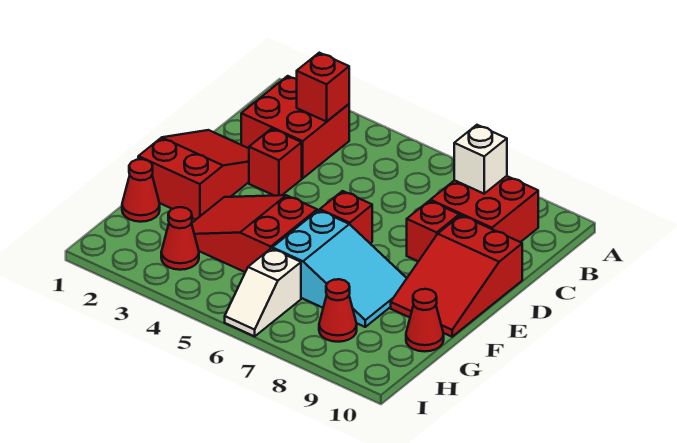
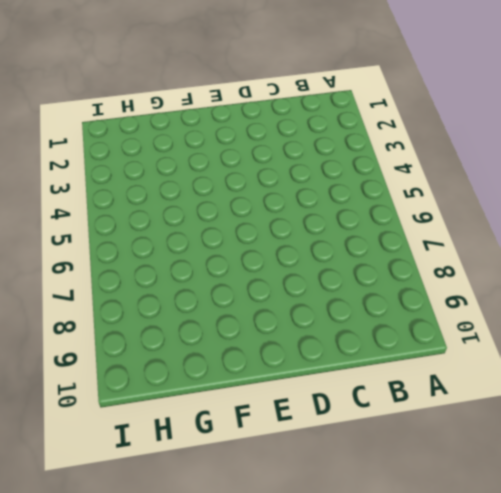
none -> red brick B2:C3 level 1
none -> red brick B8:C9 level 1
none -> red slope D1:F2 level 1 top F

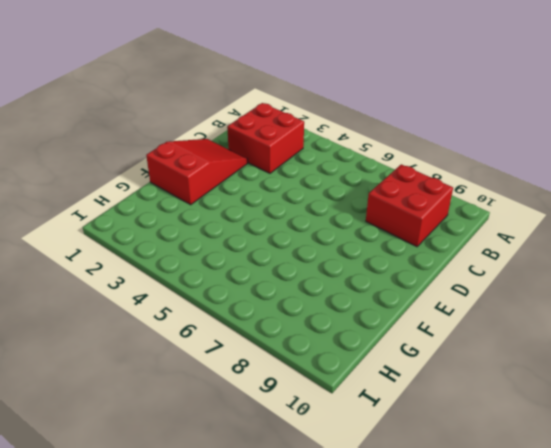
none -> red brick D3 level 1
none -> red brick D8 level 1
none -> red slope D9:F10 level 1 top D

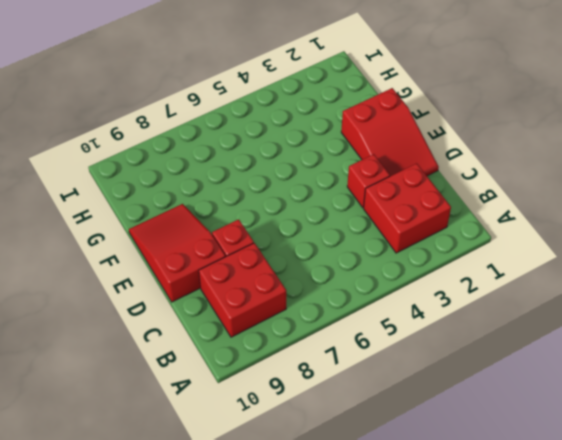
none -> red brick E6 level 1
none -> red slope F3:G5 level 1 top 5
none -> cyan slope F6:G8 level 1 top 6

